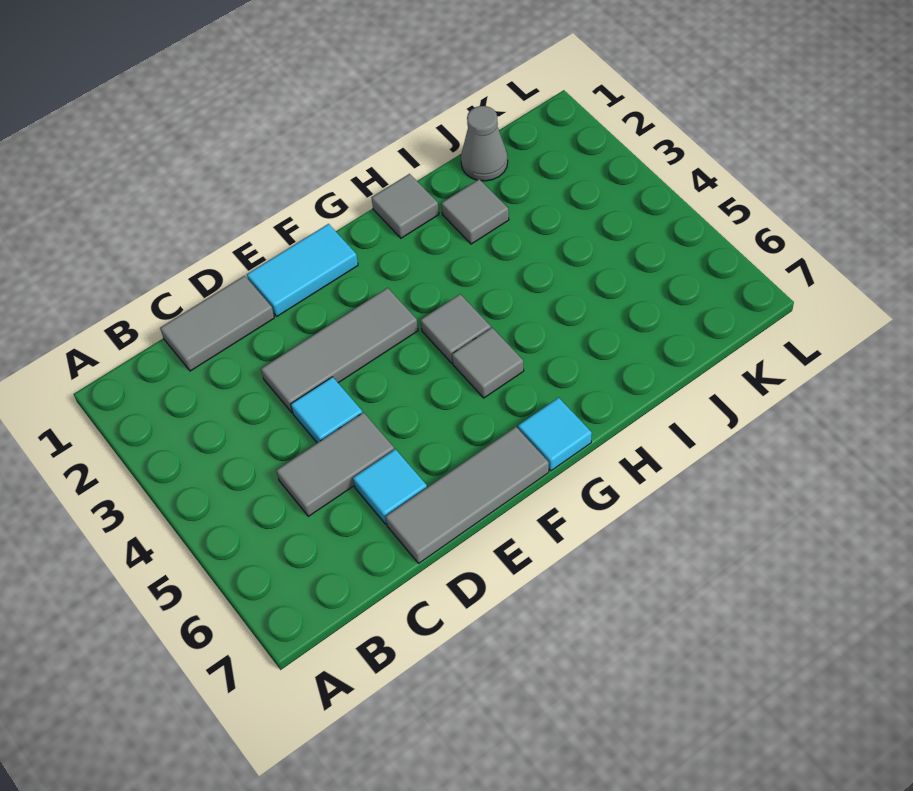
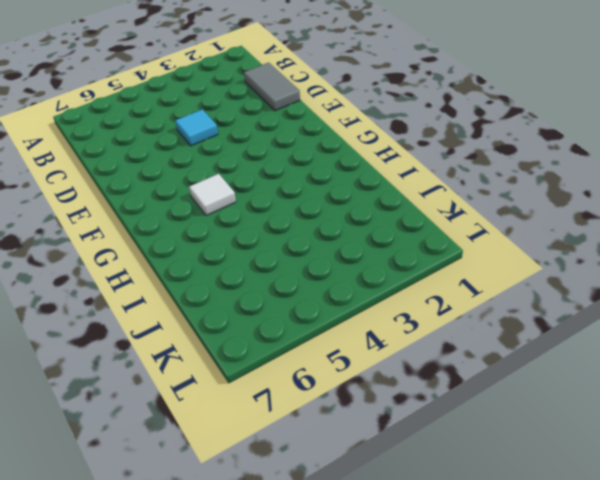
white tile G5 level 1 -> grey tile G5 level 1
none -> grey tile C5:D5 level 1
none -> grey tile D3:F3 level 1
none -> cyan tile D6 level 1

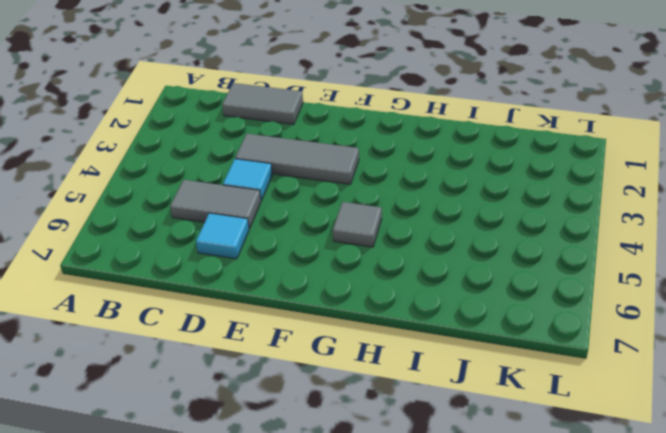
none -> grey tile D7:F7 level 1
none -> cyan tile E1:F1 level 1
none -> grey tile G4 level 1

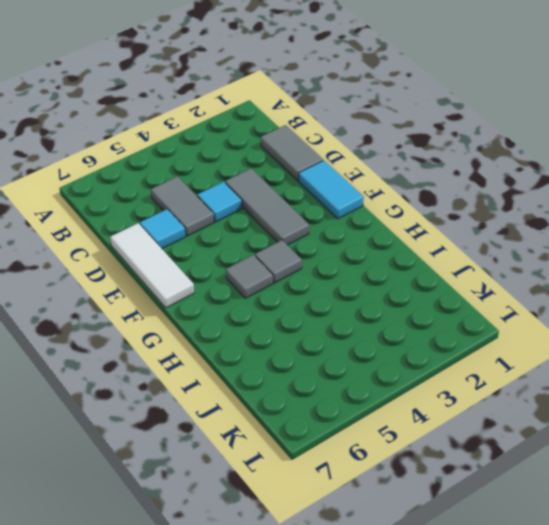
white tile D7:F7 level 1 -> grey tile D7:F7 level 1
none -> cyan tile G7 level 1
none -> grey tile H1 level 1
none -> grey tile I2 level 1

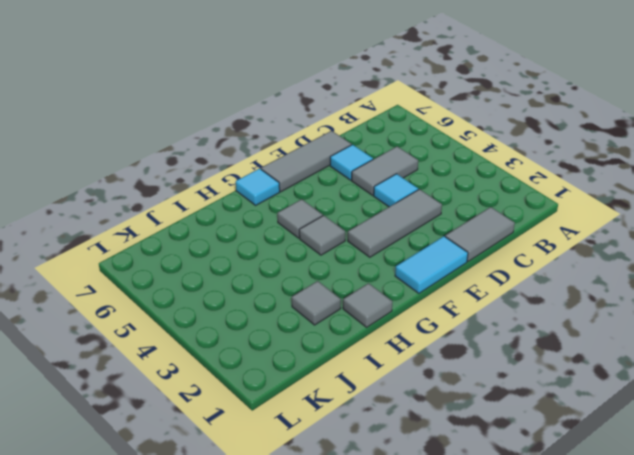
none -> grey cone J1 level 1

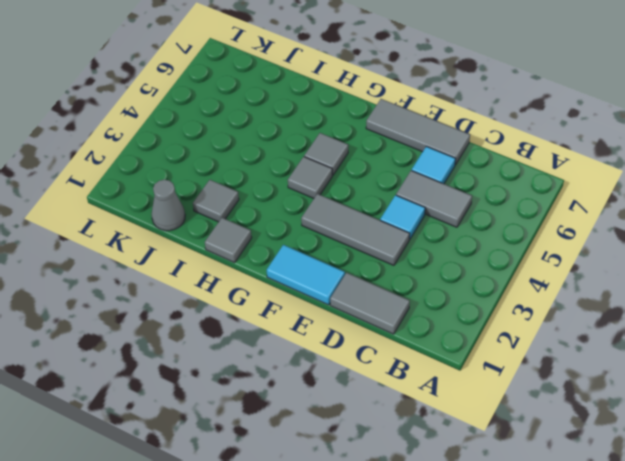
none -> cyan tile G7 level 1

